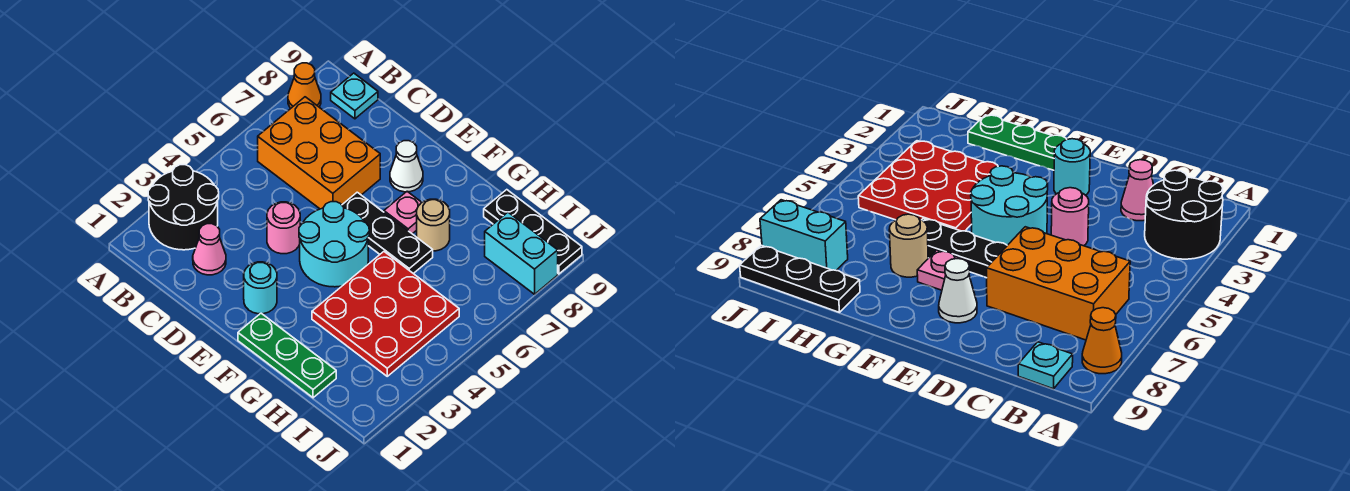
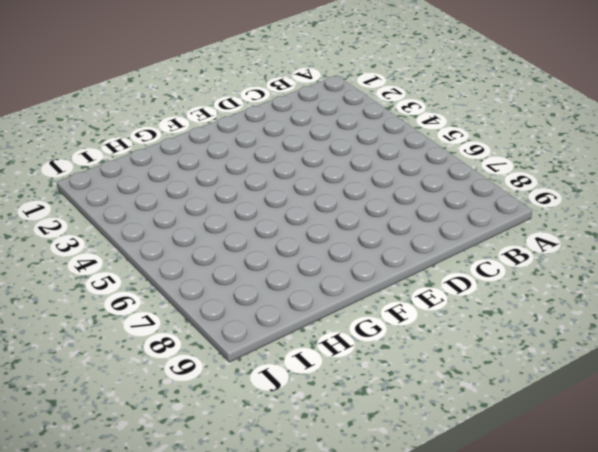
none -> black round brick A2:B3 level 1
none -> orange cone A8 level 1
none -> orange brick B6:D7 level 1

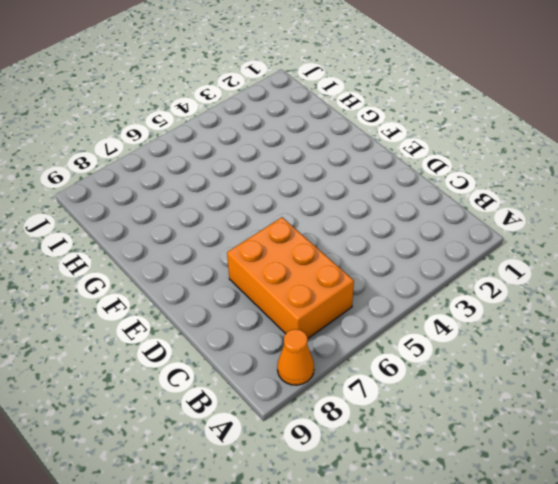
none -> black round brick A2:B3 level 1
none -> cyan plate B9 level 1
none -> pink cone C2 level 1

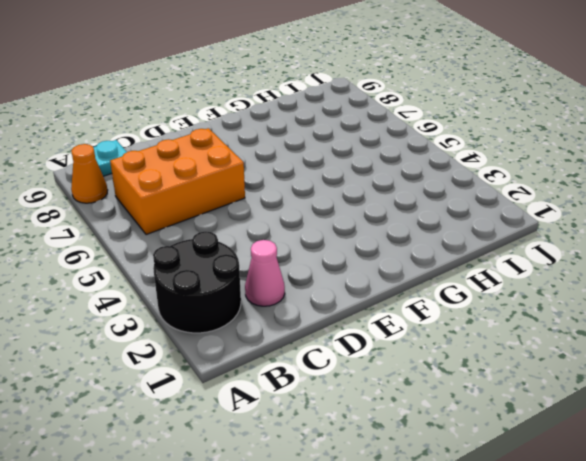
none -> pink round brick D4 level 1
none -> cyan round brick E2 level 1
none -> cyan round brick E4:F5 level 1

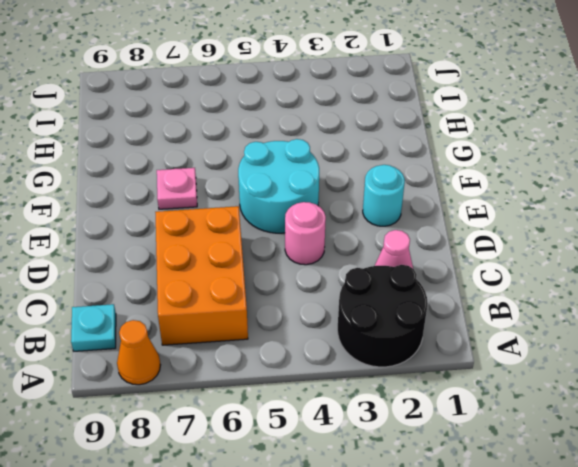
none -> black plate E6:G6 level 1
none -> white cone E8 level 1
none -> green plate F1:H1 level 1

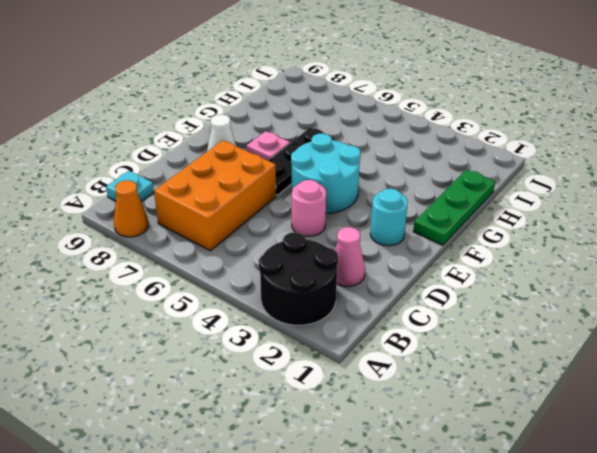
none -> red plate G3:I5 level 1
none -> tan round brick G7 level 1
none -> black plate H9:J9 level 1

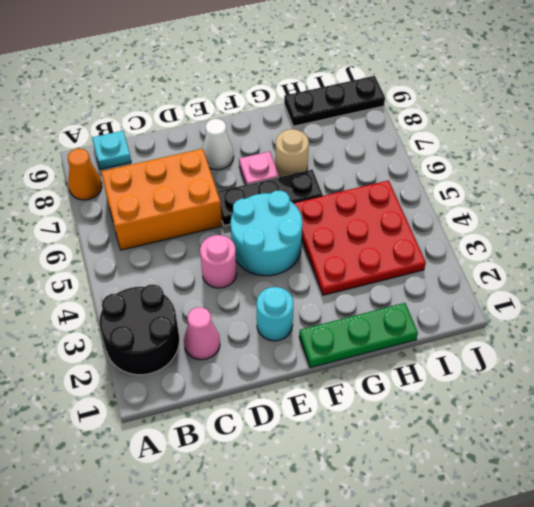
none -> cyan brick I8:J8 level 1

